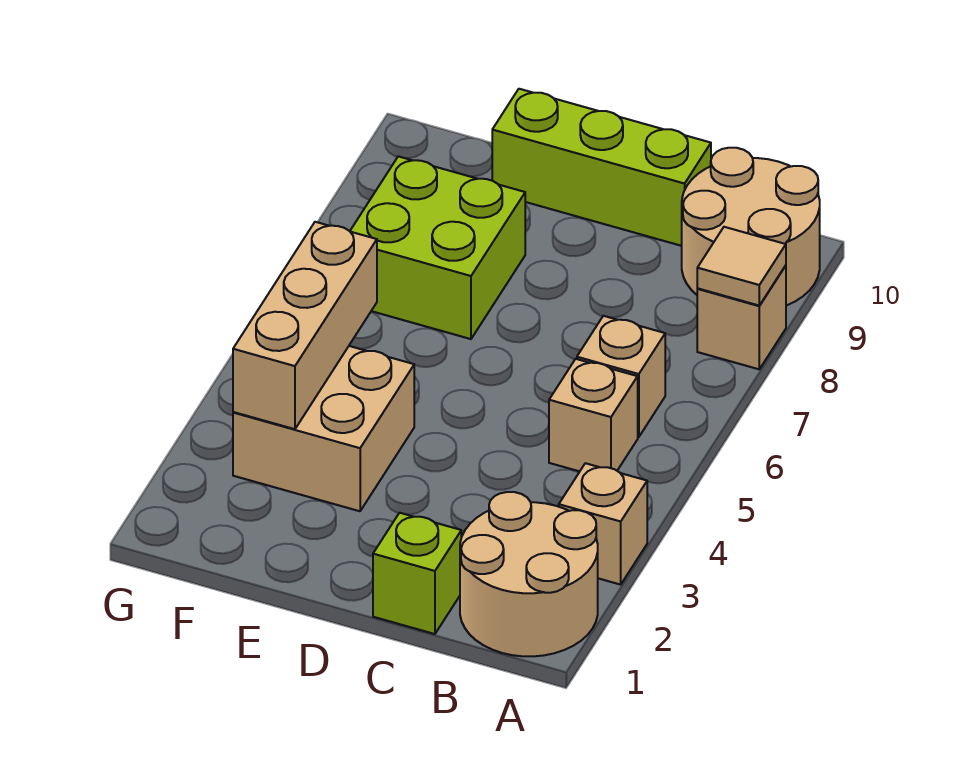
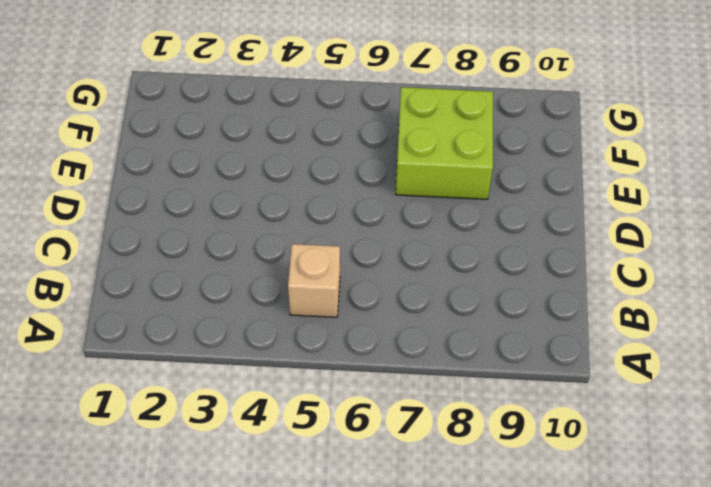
none -> tan round brick A1:B2 level 1
none -> tan brick A3 level 1
none -> tan brick A8 level 1

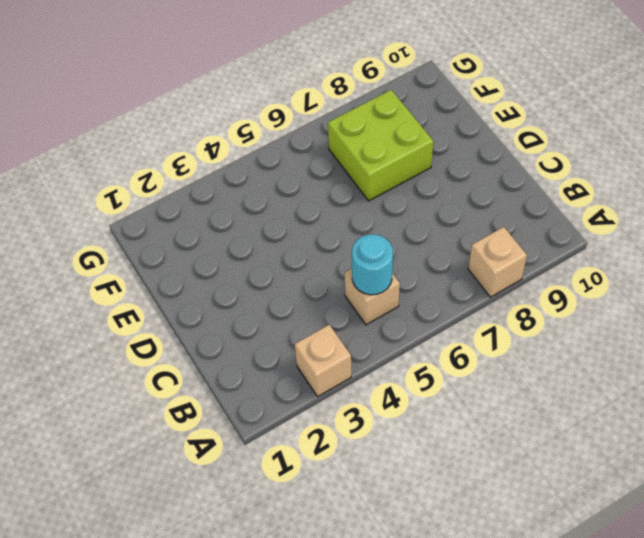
cyan round brick B5 level 2 -> none
none -> tan round brick A1:B2 level 1
none -> tan round brick A9:B10 level 1
none -> tan brick B6 level 1

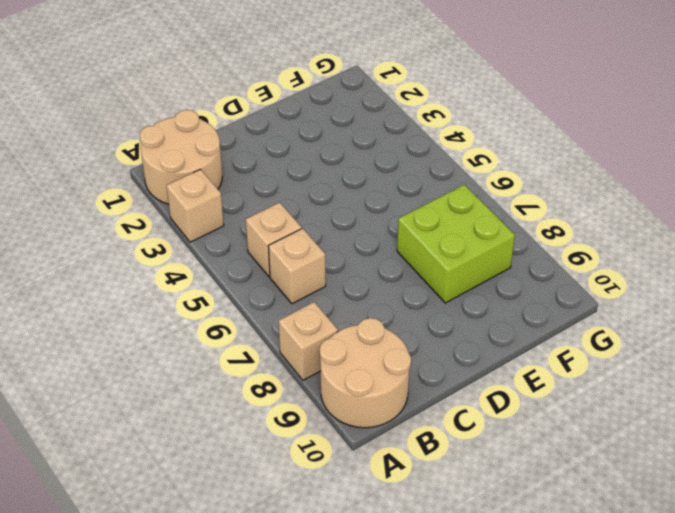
none -> lime brick C1 level 1
none -> lime brick C10:E10 level 1
none -> tan brick E3:F4 level 1

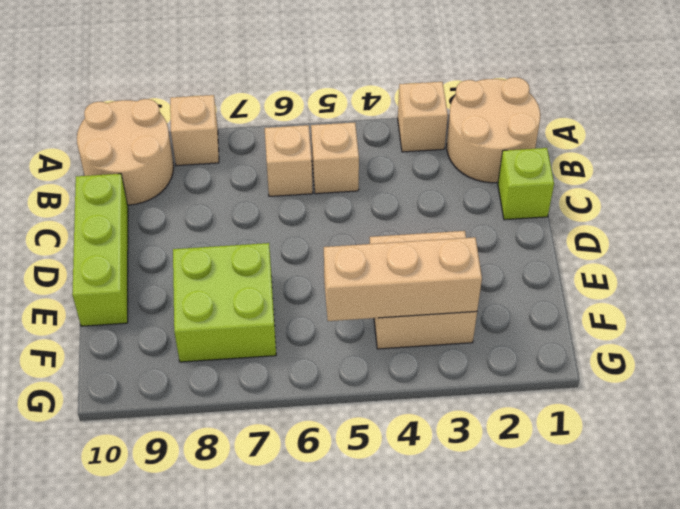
none -> tan tile A8 level 2

